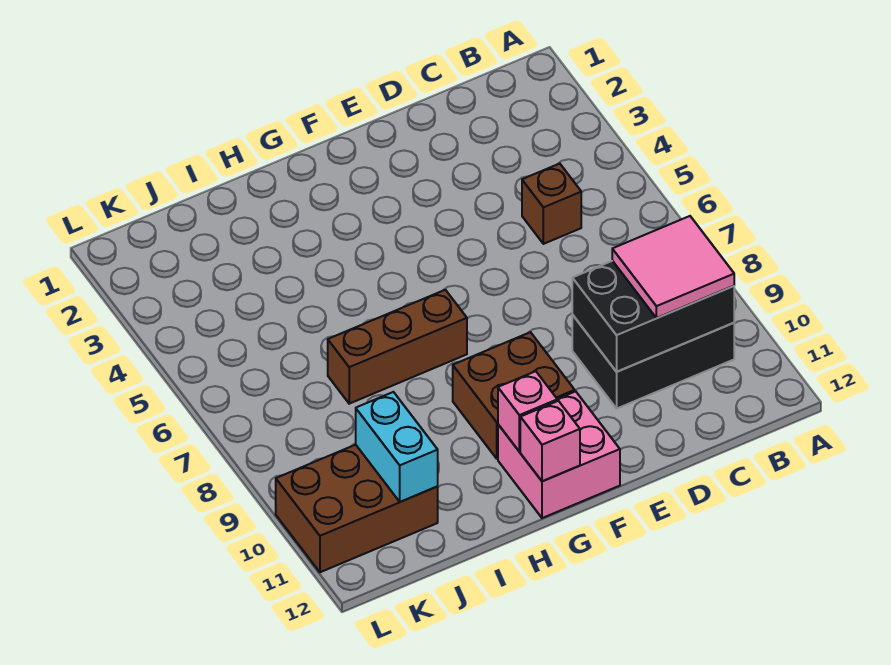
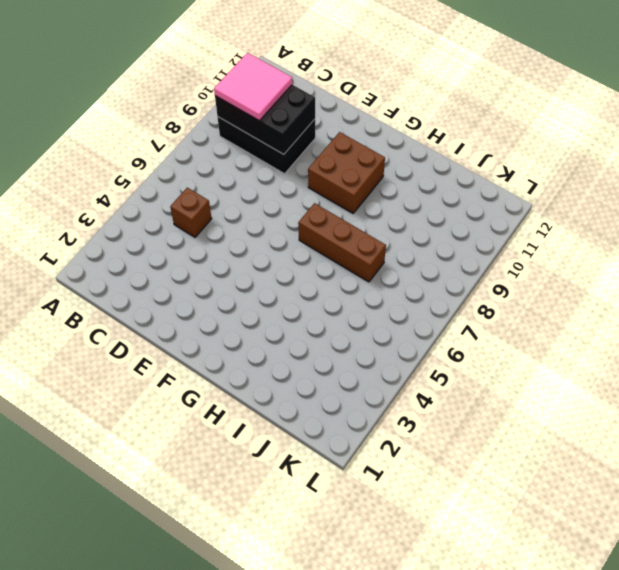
none -> pink brick F11:G12 level 1
none -> brown brick J10:L11 level 1

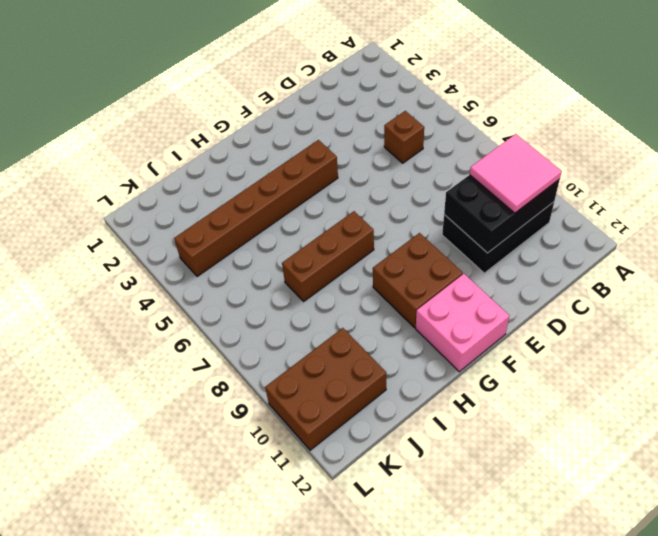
brown brick F4:K4 level 1 -> none
none -> pink brick G11 level 2
none -> pink brick G12 level 2

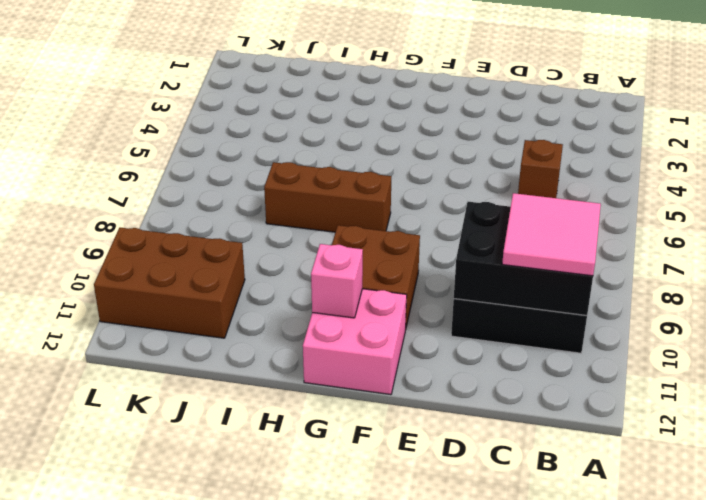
none -> pink brick G12 level 2
none -> cyan brick J10:J11 level 2

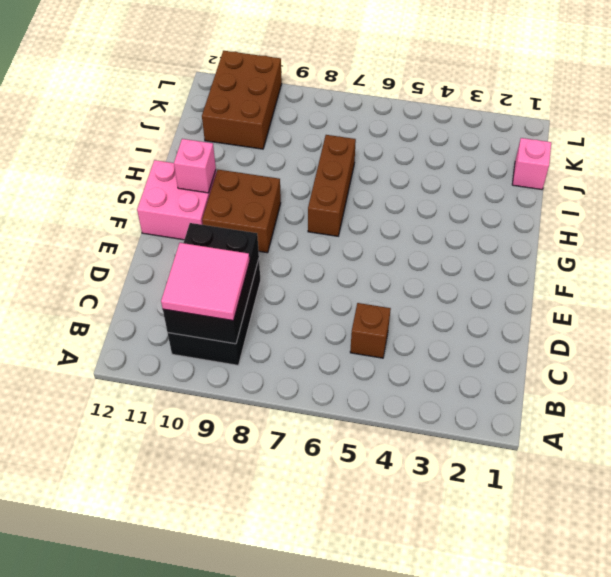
pink brick J1 level 1 -> pink brick G12 level 2
none -> cyan brick J10:J11 level 2

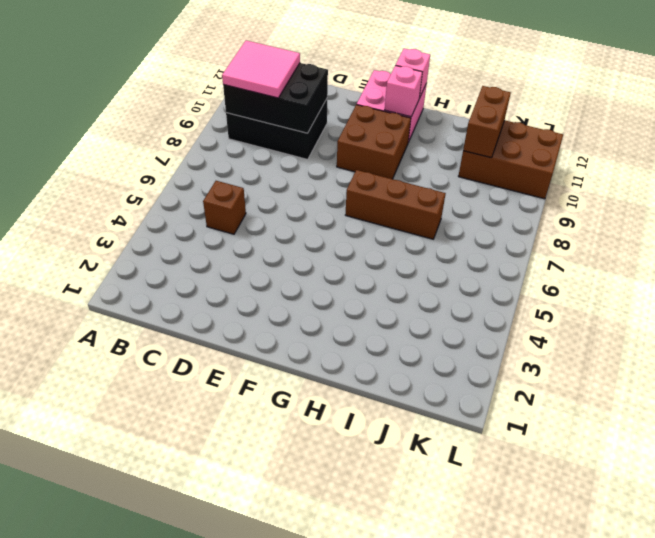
brown brick J10:J11 level 2 -> cyan brick J10:J11 level 2

